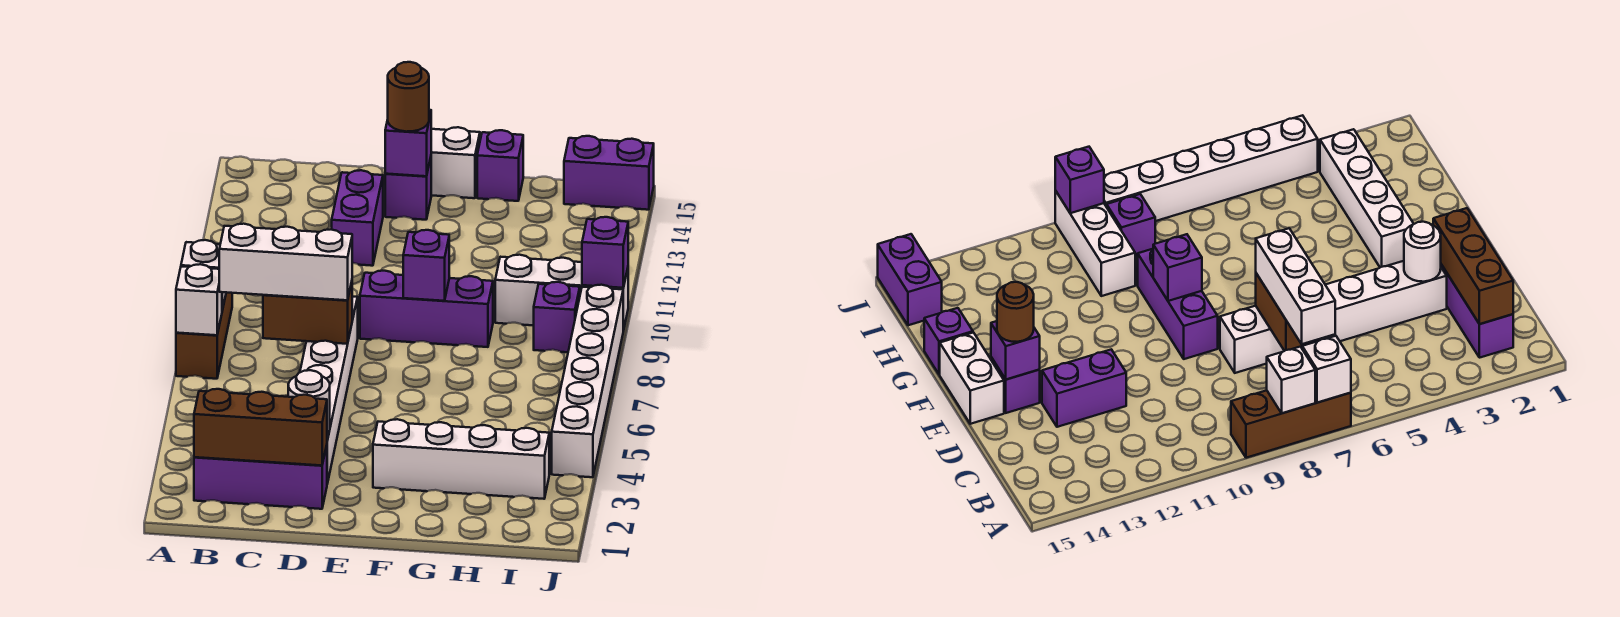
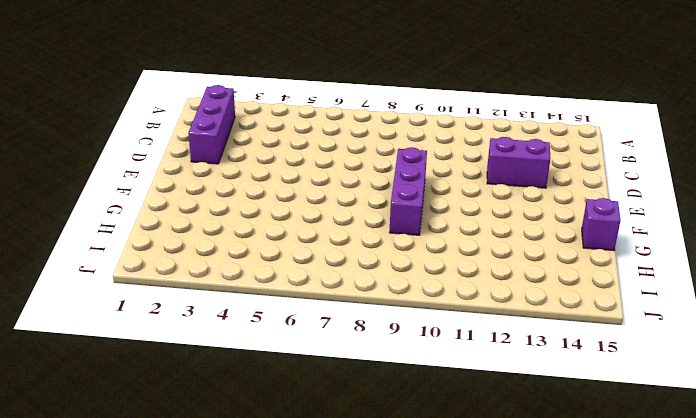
none -> brown brick A7:A9 level 1
none -> white brick D3:D8 level 1
none -> purple brick E14 level 1

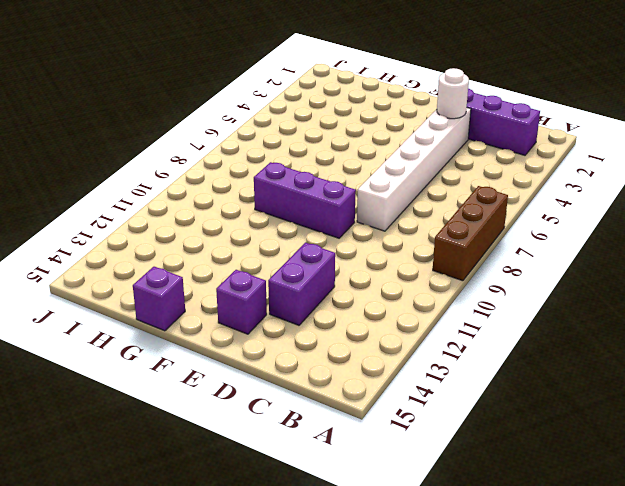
none -> white brick E15:F15 level 1
none -> white brick F3:I3 level 1
none -> white brick H10:J10 level 1

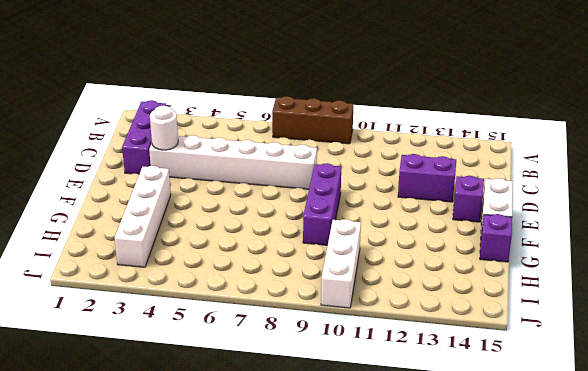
none -> purple brick I9 level 1
none -> purple brick I15:J15 level 1
none -> white brick J4:J9 level 1

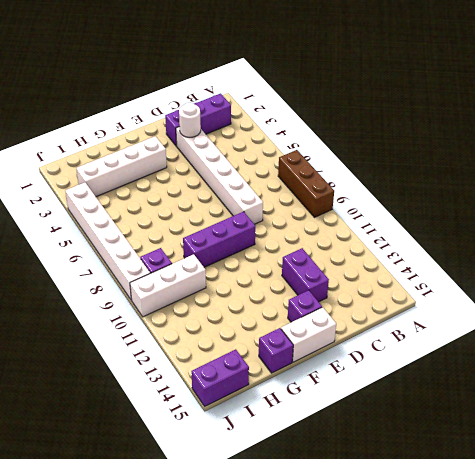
none -> white brick A7 level 2
none -> white brick A8 level 2
none -> brown brick B2:D2 level 2

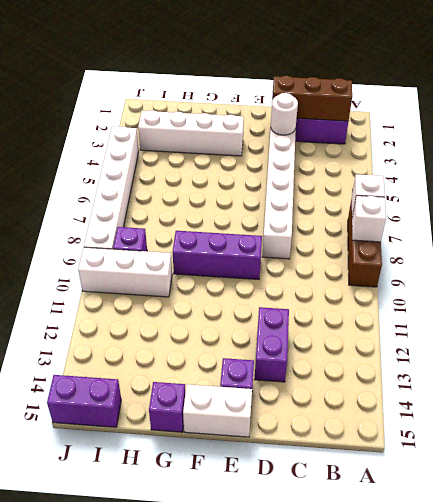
none -> brown brick C7:D7 level 2
none -> purple brick E14 level 2
none -> purple brick F9 level 2

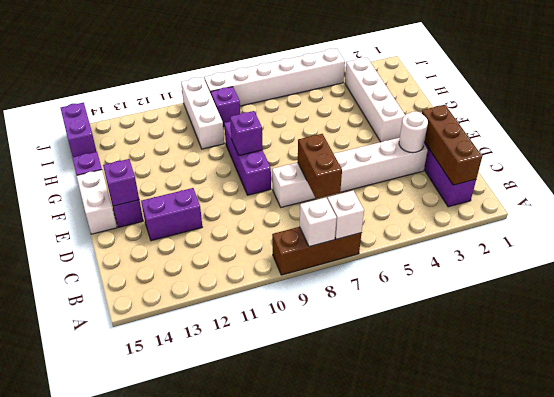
none -> purple brick J10 level 2
none -> white brick B7:D7 level 3
none -> brown round brick E14 level 3

